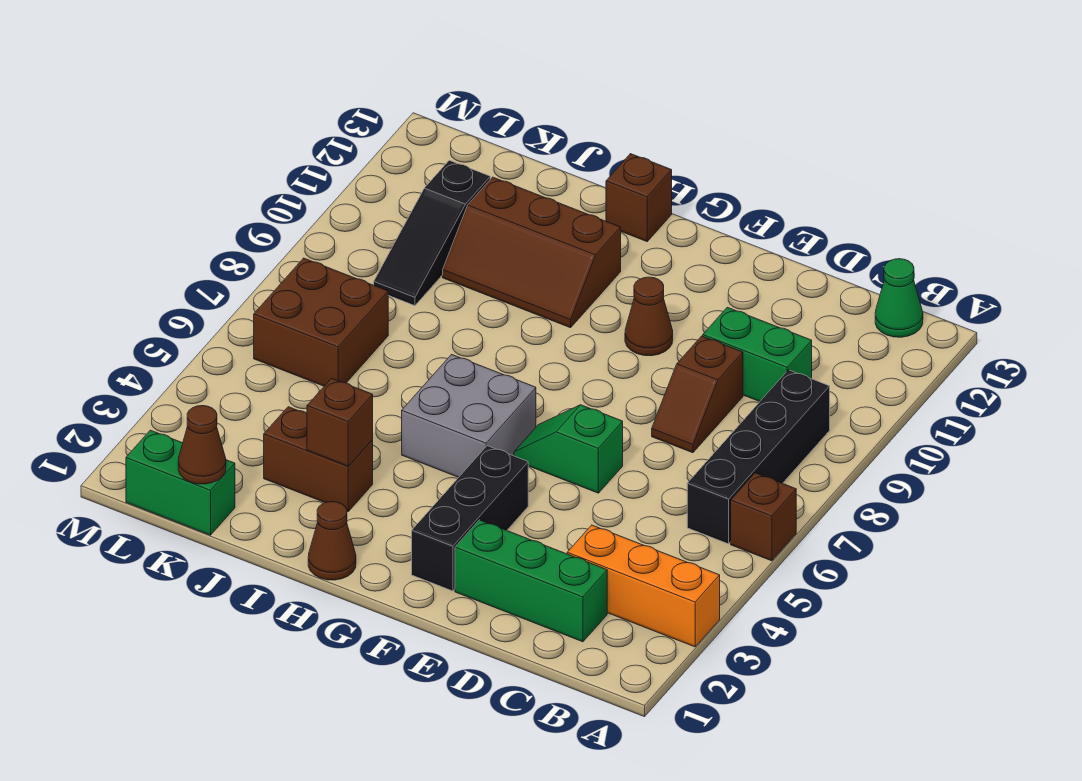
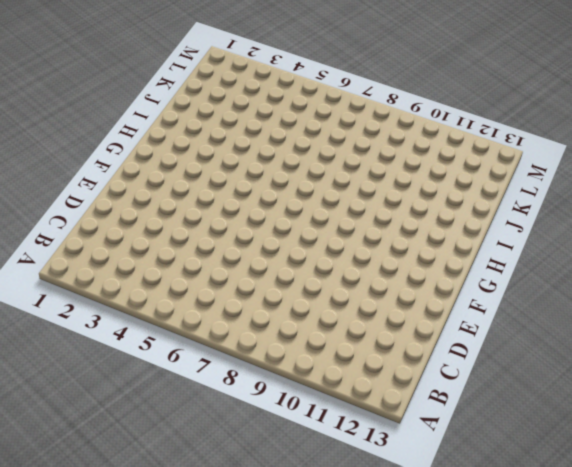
none -> orange brick A3:C3 level 1
none -> brown brick A6 level 1
none -> black brick B6:B9 level 1

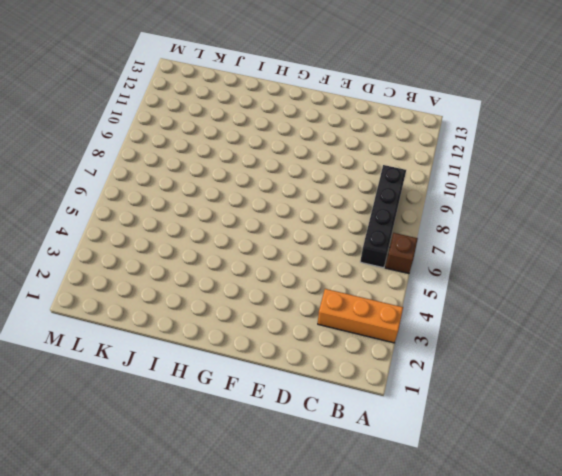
none -> green cone B13 level 1
none -> green brick C2:E2 level 1
none -> green brick C10:D10 level 1

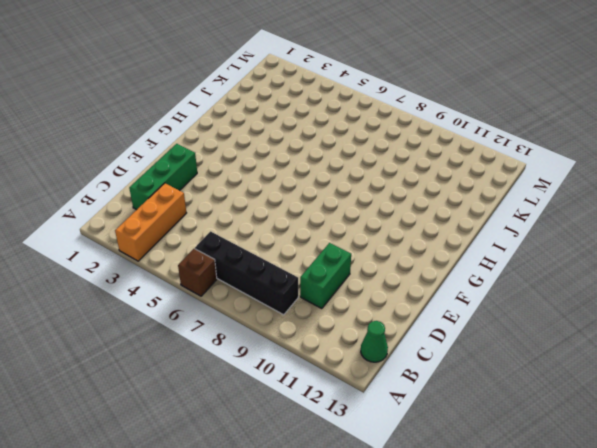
none -> brown slope D8:D9 level 1 top 9
none -> green slope E6:F6 level 1 top E
none -> black brick F2:F4 level 1

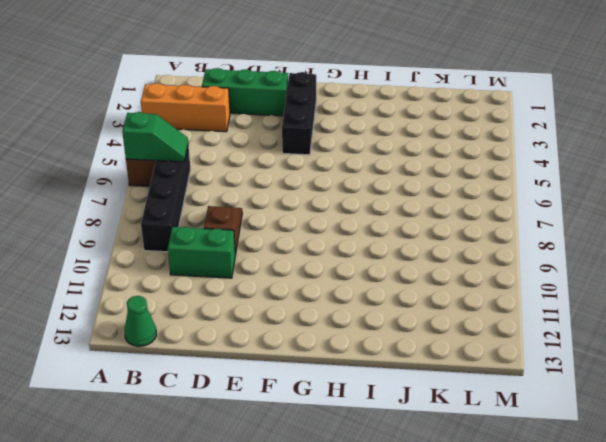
green slope A6:B6 level 2 top A -> green slope E6:F6 level 1 top E
none -> brown cone F10 level 1
none -> grey brick G5:H6 level 1
none -> brown cone H1 level 1

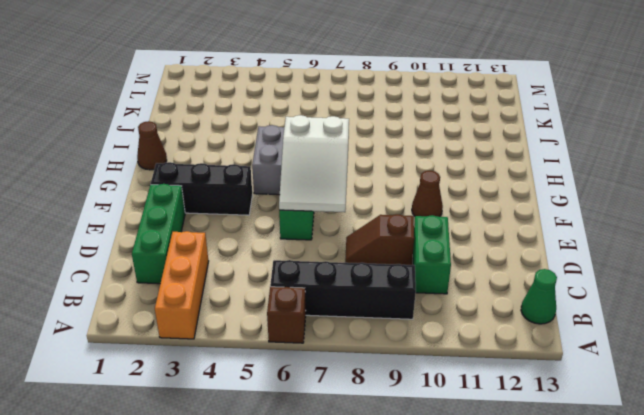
white slope E6:G7 level 2 top G -> none
none -> brown slope H10:J11 level 1 top 11
none -> brown brick H13 level 1
none -> brown brick I3:J3 level 1

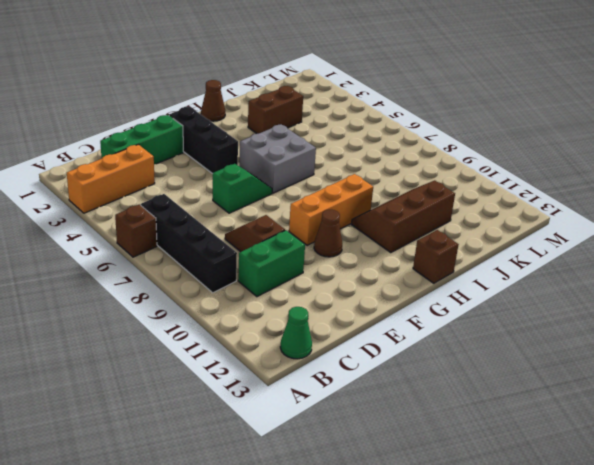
orange brick F9:H9 level 1 -> none
none -> green brick K1:L1 level 1
none -> brown brick K6:L7 level 1
none -> black slope K9:K11 level 1 top 11

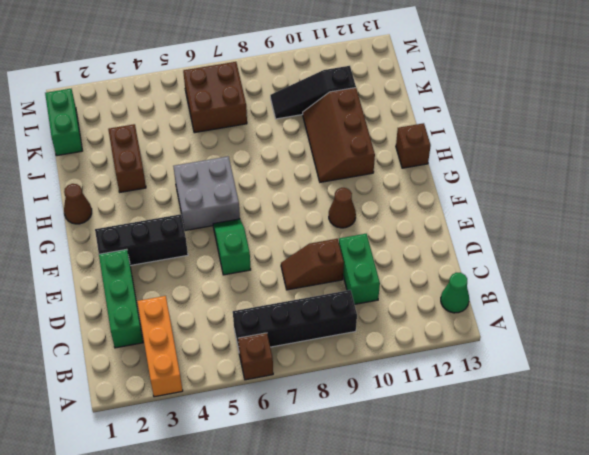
none -> brown brick I3 level 2
none -> brown cone K1 level 2

